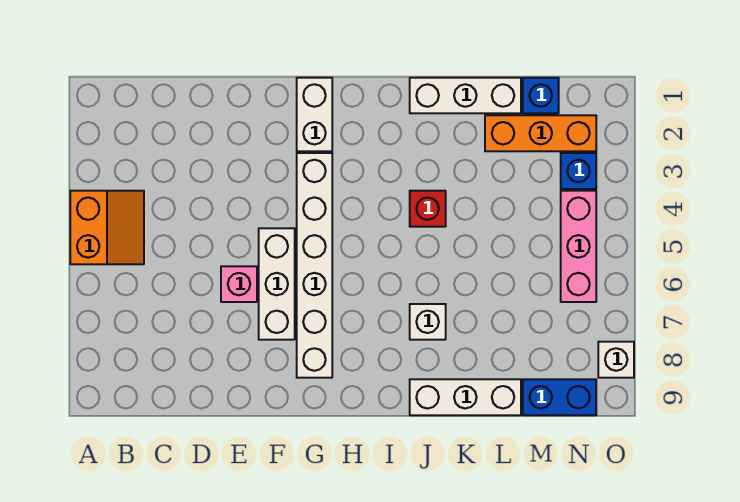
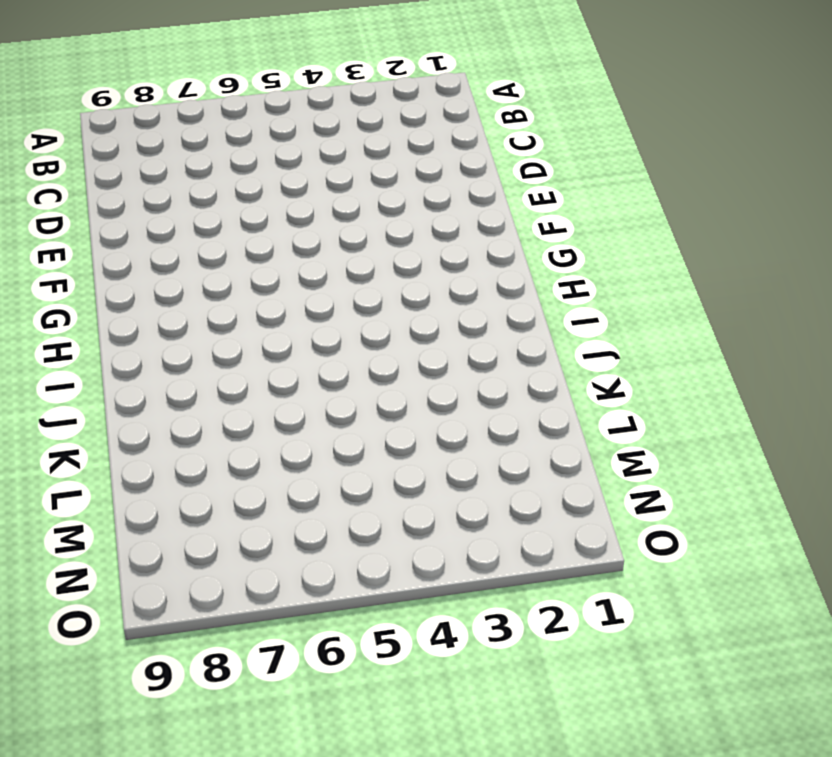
none -> orange slope A4:B5 level 1 top A
none -> pink brick E6 level 1
none -> white brick F5:F7 level 1

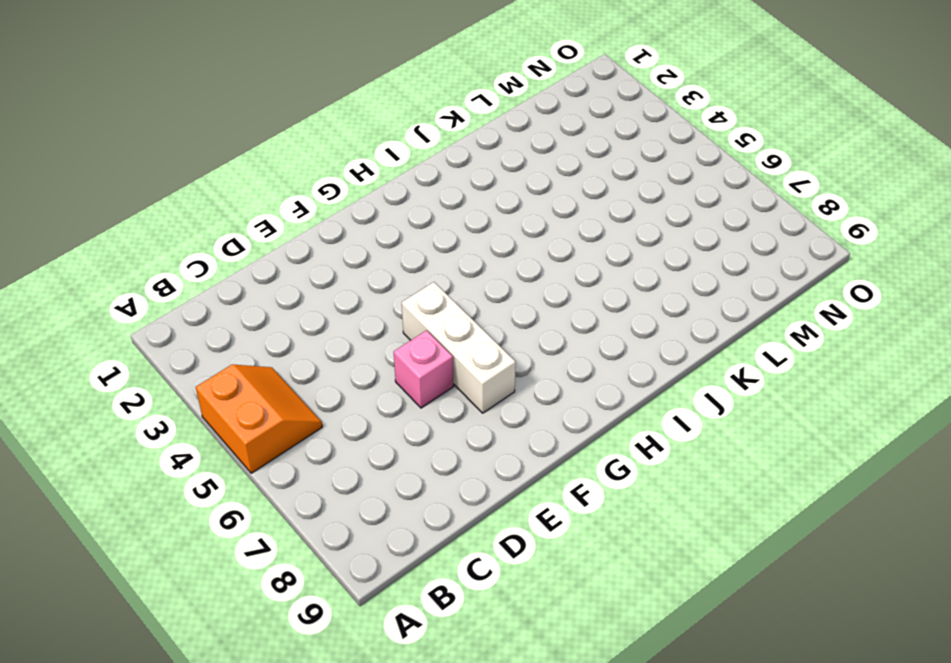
none -> white brick G1:G2 level 1
none -> white brick G3:G8 level 1
none -> white brick J1:L1 level 1

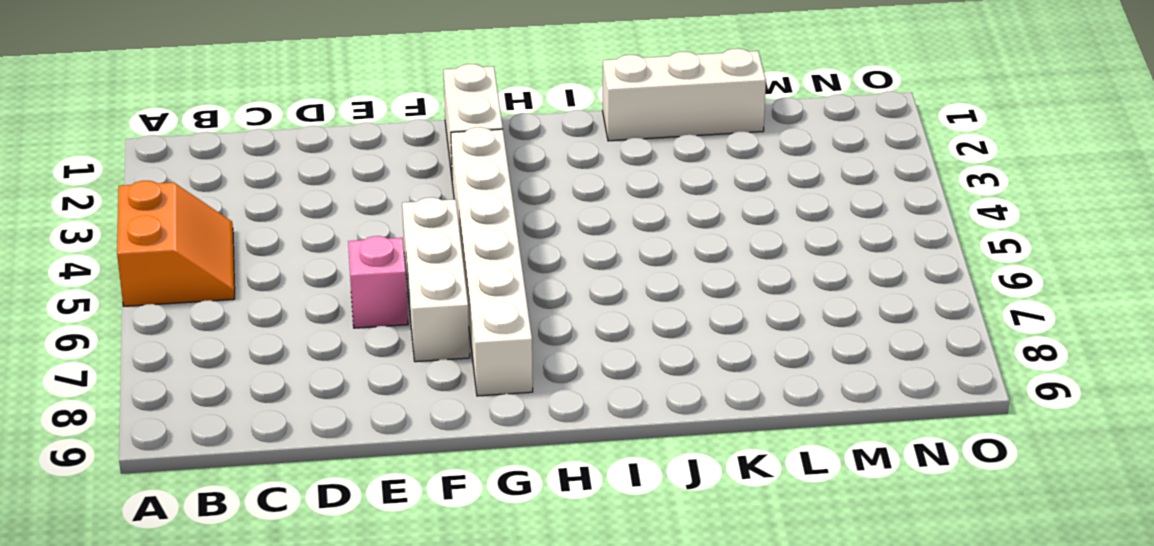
none -> red brick J4 level 1
none -> white brick J7 level 1
none -> white brick J9:L9 level 1

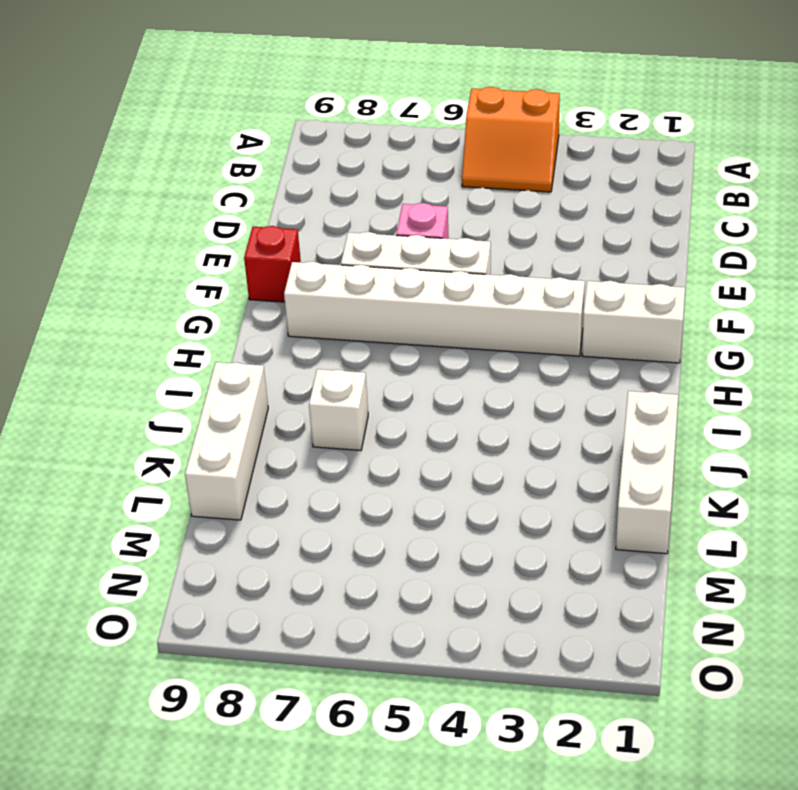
red brick F9 level 1 -> red brick J4 level 1
none -> orange brick L2:N2 level 1
none -> blue brick M1 level 1
none -> blue brick M9:N9 level 1

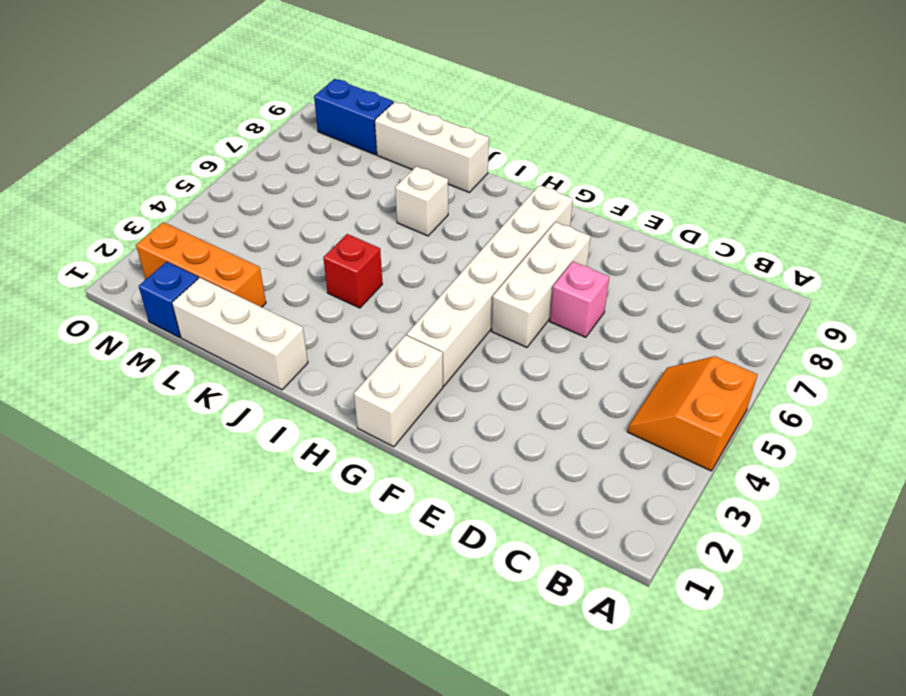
none -> blue brick N3 level 1
none -> pink brick N4:N6 level 1
none -> white brick O8 level 1

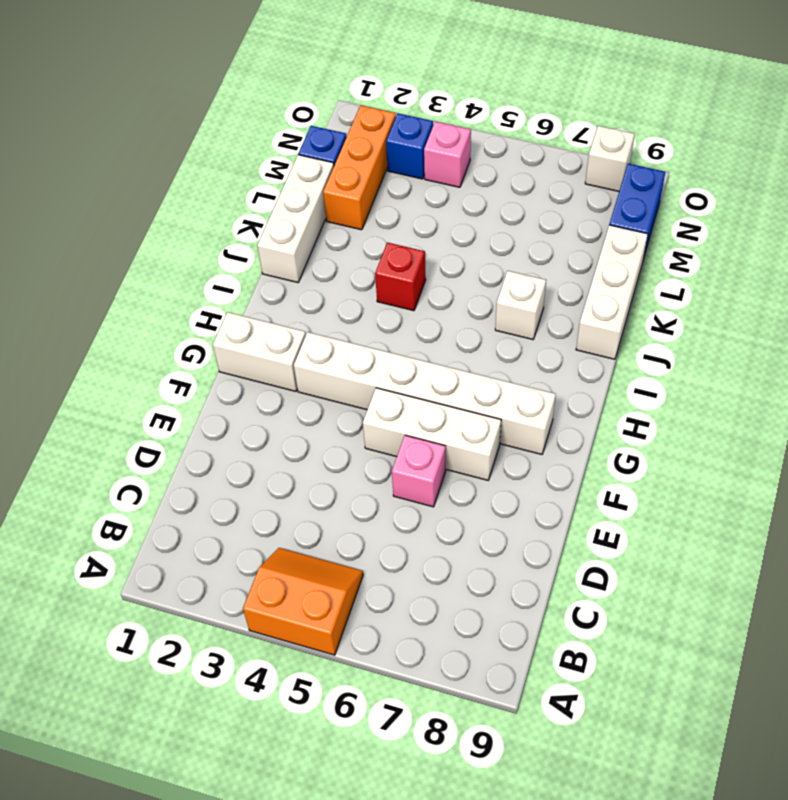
pink brick N4 level 1 -> pink brick N4:N6 level 1

